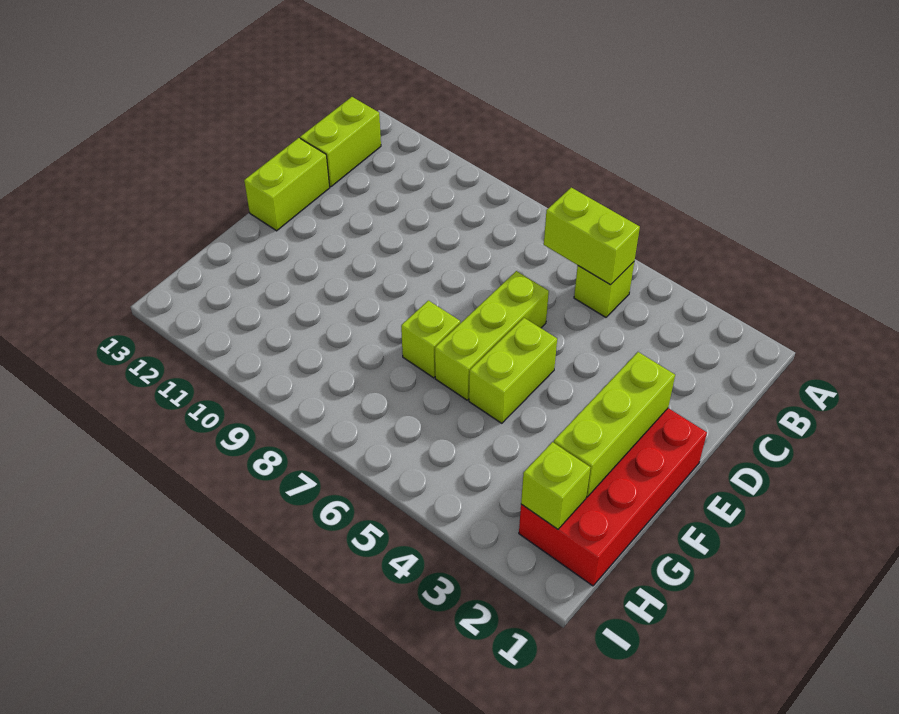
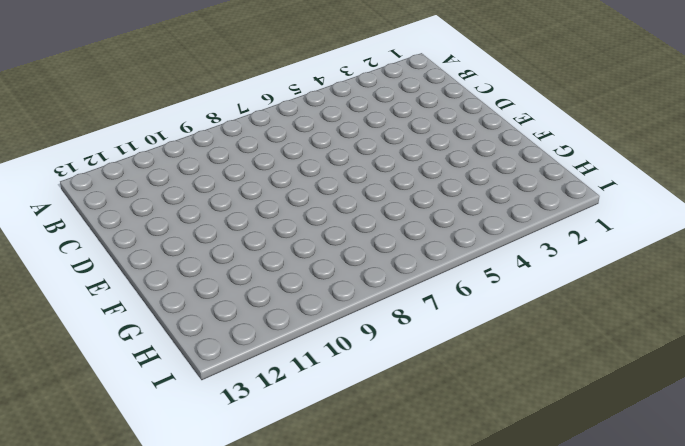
none -> lime brick B5 level 1
none -> lime brick B13:C13 level 1

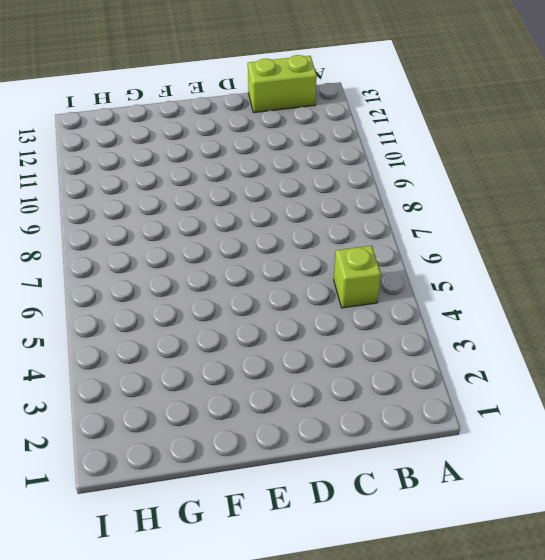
none -> lime brick D6:F6 level 1
none -> lime brick D13:E13 level 1

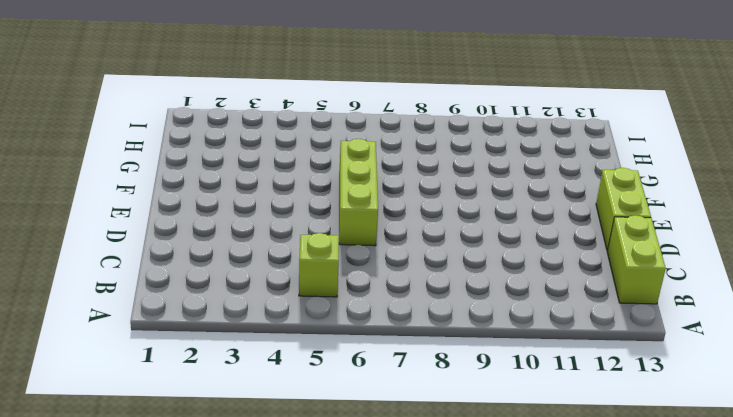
none -> red brick E1:H2 level 1
none -> lime brick E5:F5 level 1

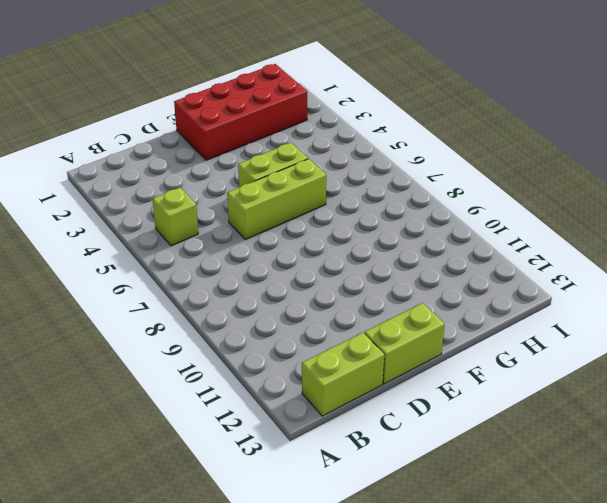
none -> lime brick F7 level 1
none -> lime brick B5:B6 level 2

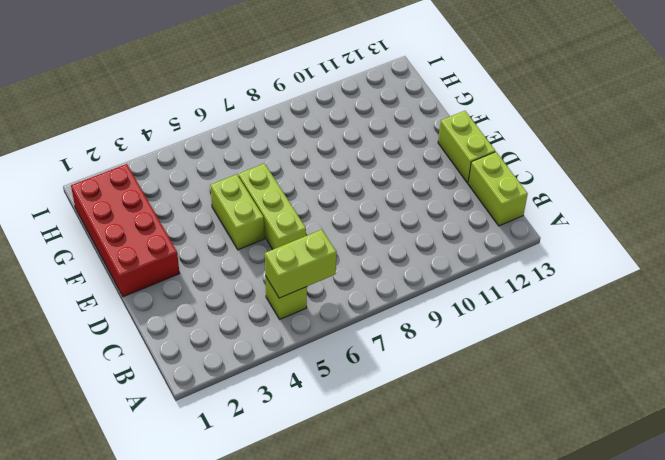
none -> lime brick F7 level 1
none -> lime brick E2:G2 level 2

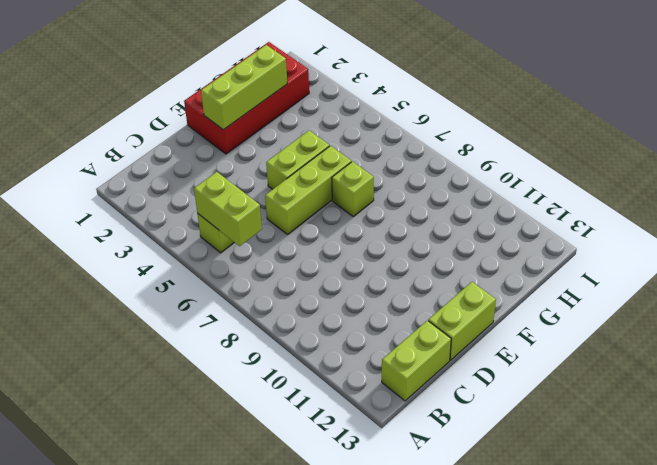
none -> lime brick H2 level 2

